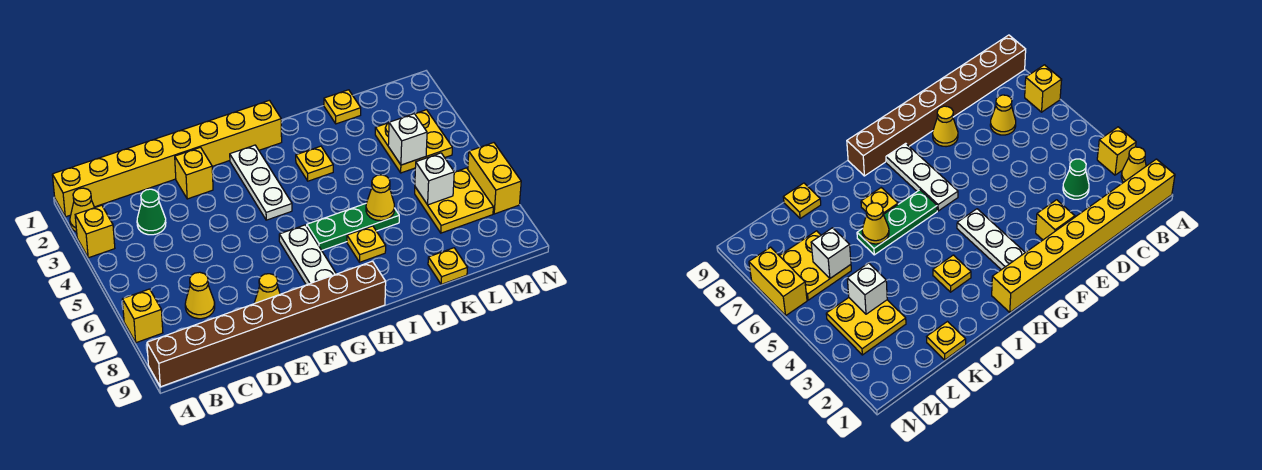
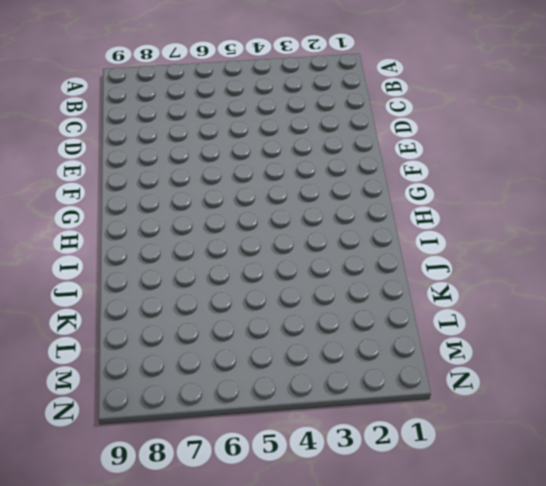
none -> yellow brick A1:H1 level 1
none -> yellow cone A2 level 1
none -> yellow brick A3 level 1

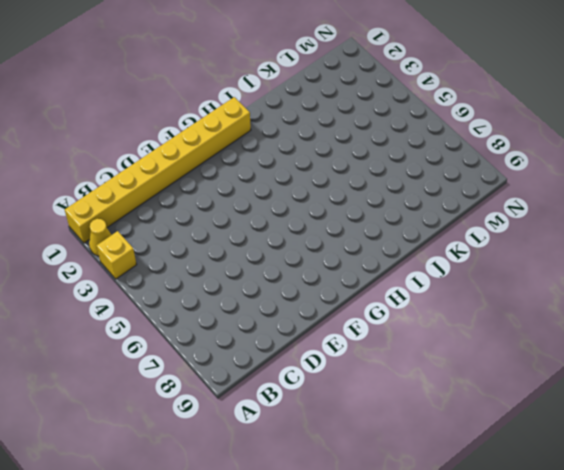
none -> yellow brick A7 level 1
none -> brown brick A9:H9 level 1
none -> green cone C3 level 1

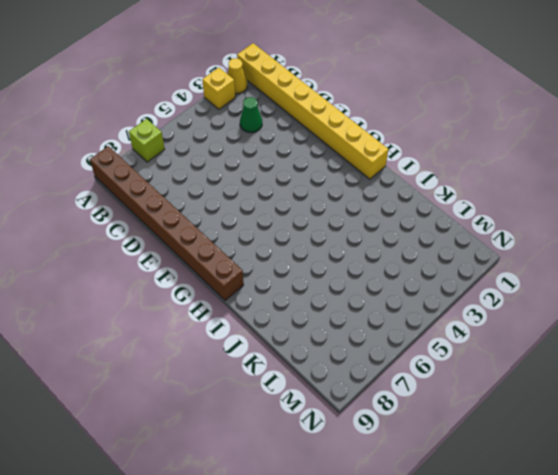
lime brick A7 level 1 -> yellow brick A7 level 1
none -> yellow cone C7 level 1
none -> yellow brick E2 level 1
none -> yellow cone E8 level 1

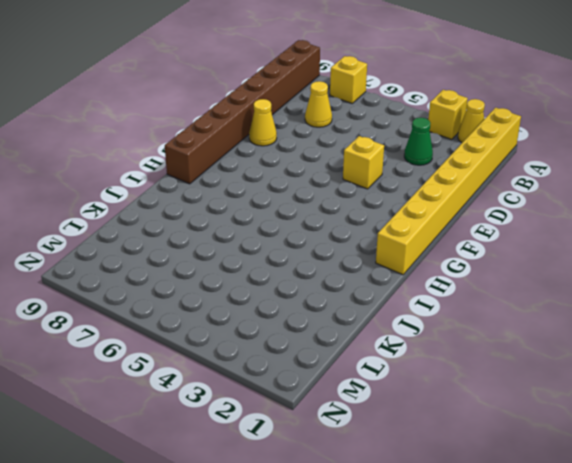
yellow brick E4 level 1 -> yellow brick E2 level 1
none -> white plate G2:G4 level 1
none -> white plate G6:G8 level 1
none -> green plate H6:J6 level 1

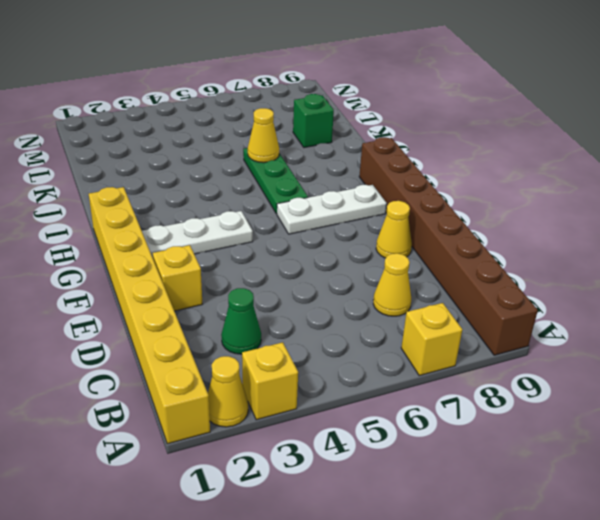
green brick K8 level 1 -> none
none -> yellow plate I3 level 1
none -> yellow plate I7 level 1
none -> yellow plate K1 level 1

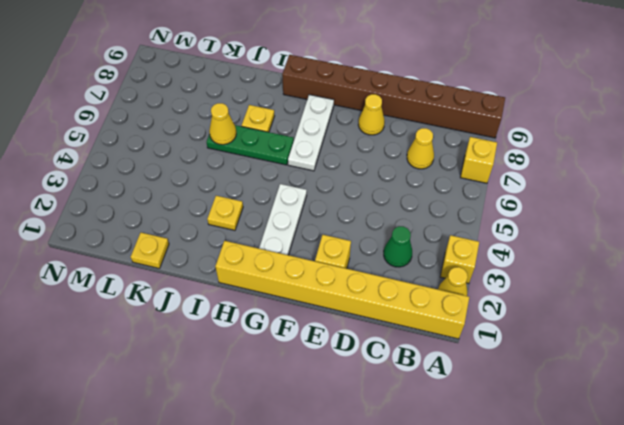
none -> yellow plate K9 level 1
none -> yellow plate L3:M4 level 1
none -> yellow plate L6:M7 level 1

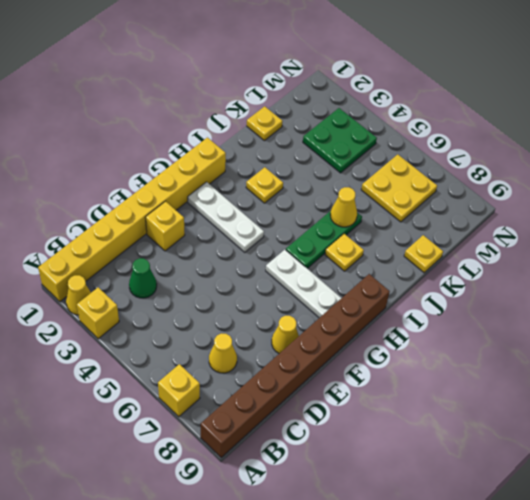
green plate L3:M4 level 1 -> yellow plate L3:M4 level 1
none -> yellow brick N6:N7 level 1
none -> white brick L4 level 2
none -> white brick L6 level 2

